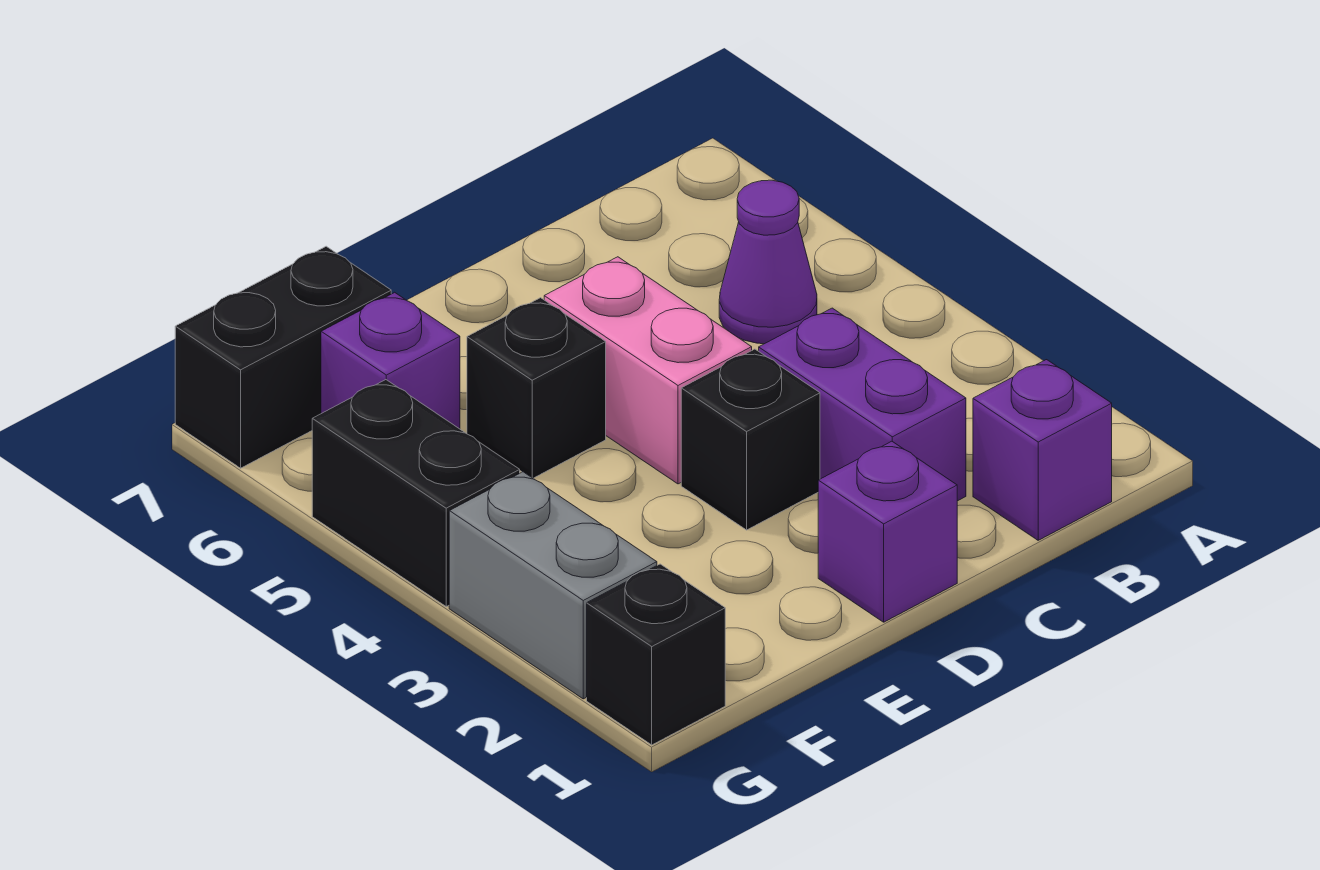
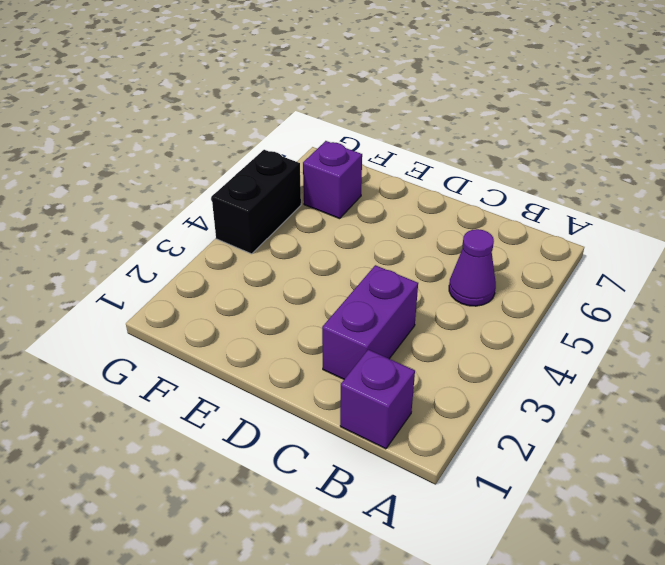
none -> purple brick D1 level 1
none -> black brick D3 level 1
none -> pink brick D4:D5 level 1

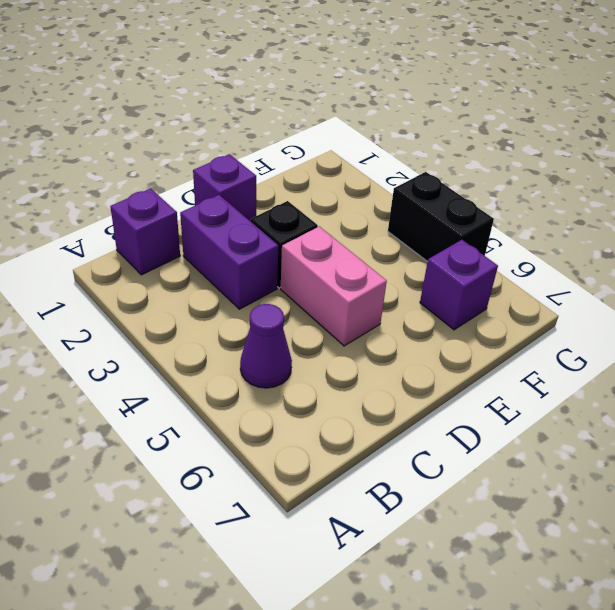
none -> black brick E5 level 1
none -> black brick F7:G7 level 1
none -> black brick G1 level 1

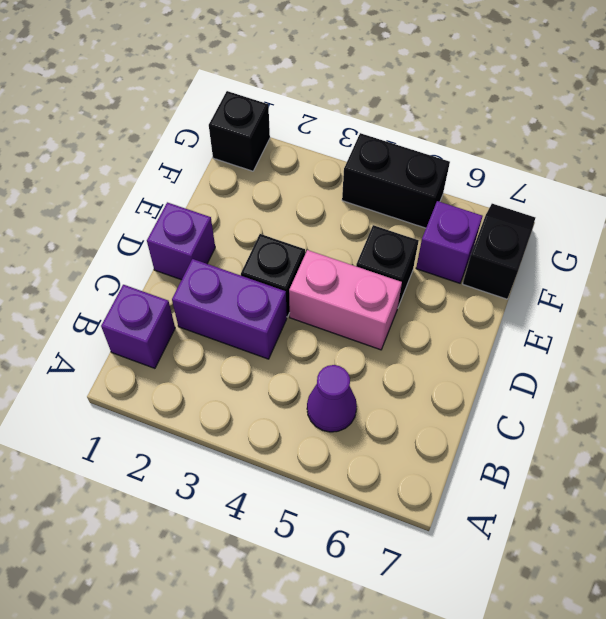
black slope F7:G7 level 1 top F -> black brick F7:G7 level 1
none -> grey brick G2:G3 level 1

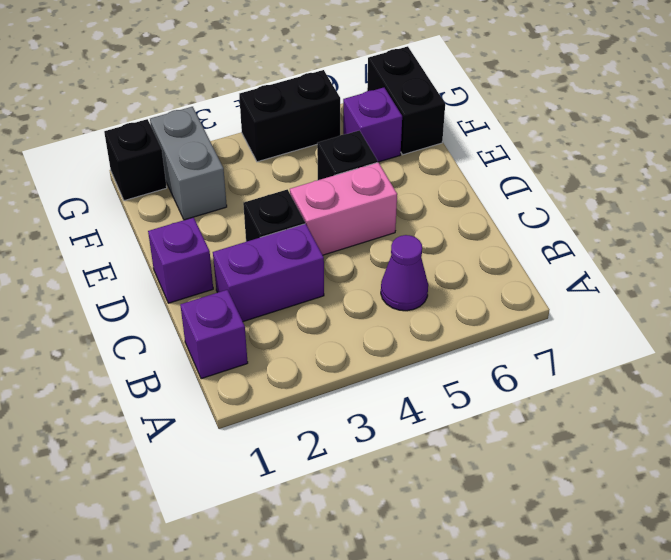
grey brick F2:G2 level 1 -> grey brick G2:G3 level 1

